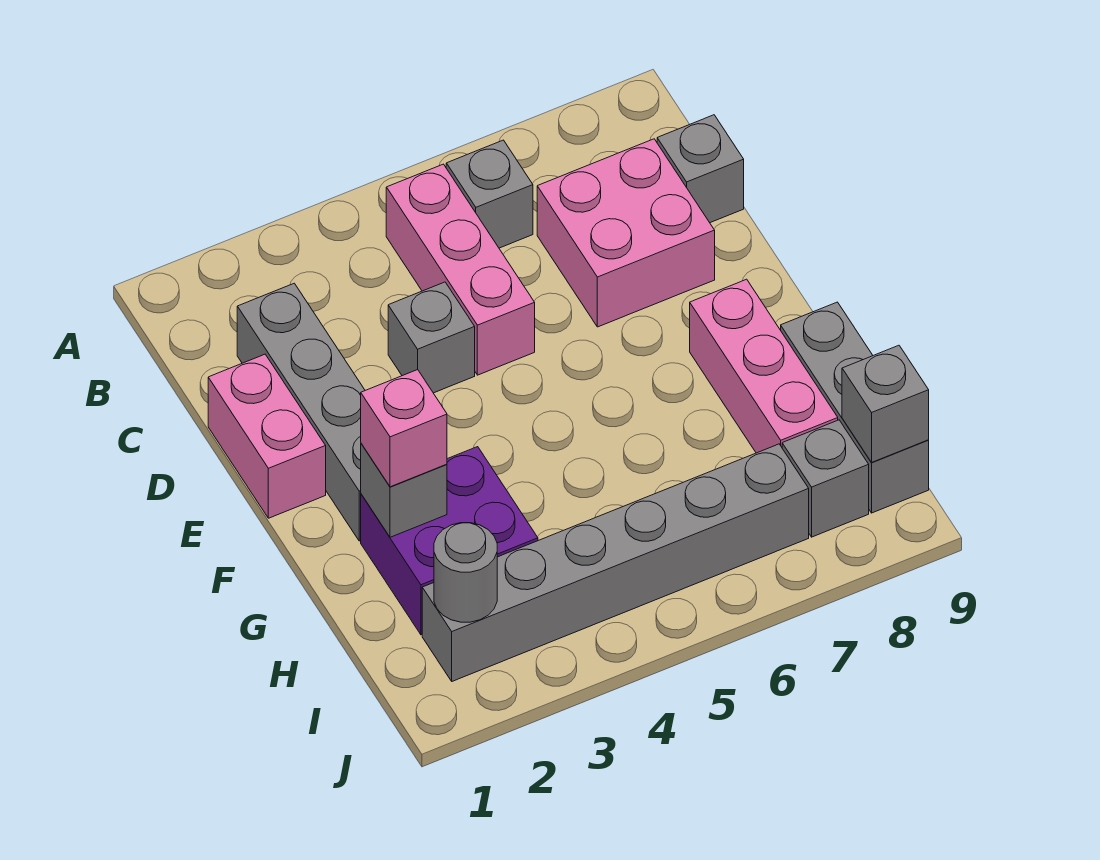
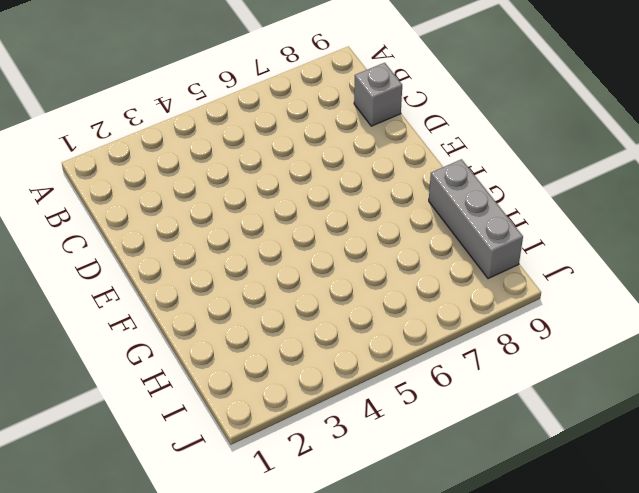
none -> pink brick B5:D5 level 1
none -> grey brick B6 level 1
none -> grey brick C2:F2 level 1

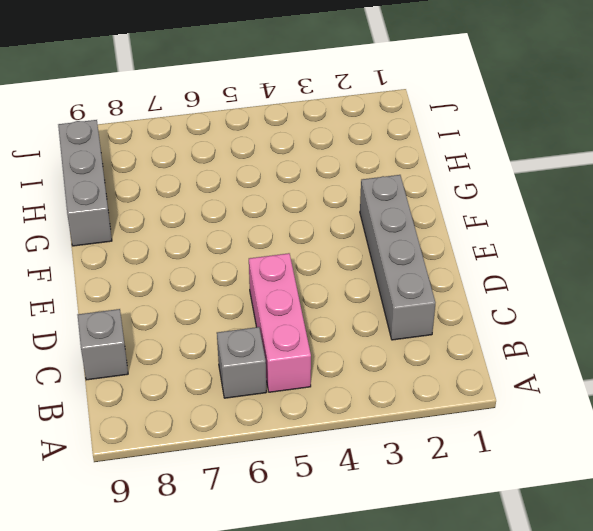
none -> pink brick C7:D8 level 1
none -> pink brick D1:E1 level 1
none -> grey brick D4 level 1

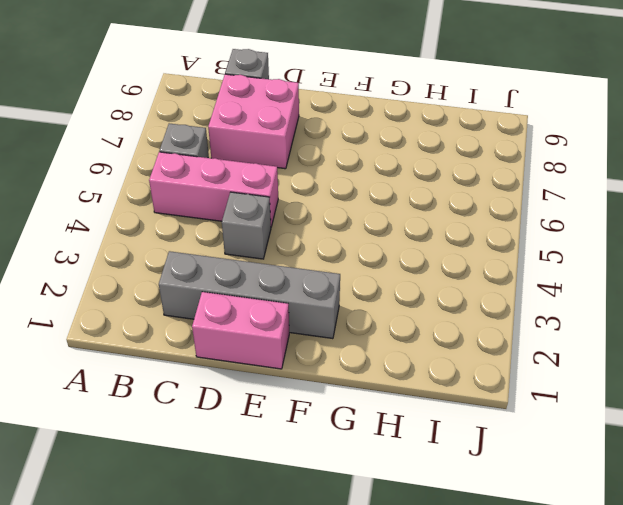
none -> pink brick F8:H8 level 1
none -> purple brick G2:H3 level 1
none -> grey brick G9:I9 level 1

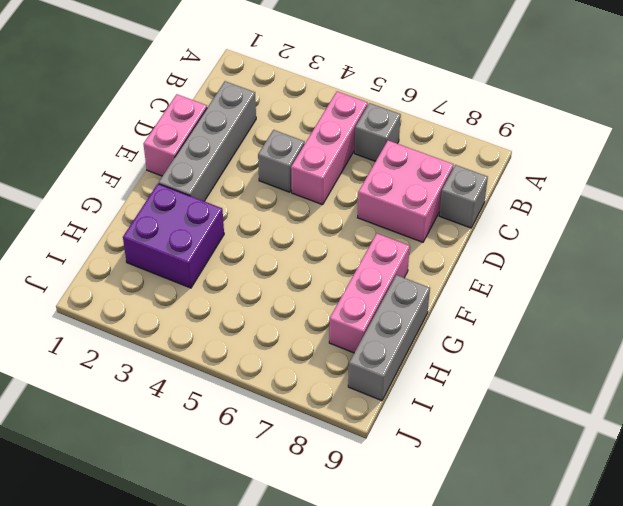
none -> grey brick I2:I7 level 1
none -> grey brick I8 level 1
none -> grey brick G2 level 2

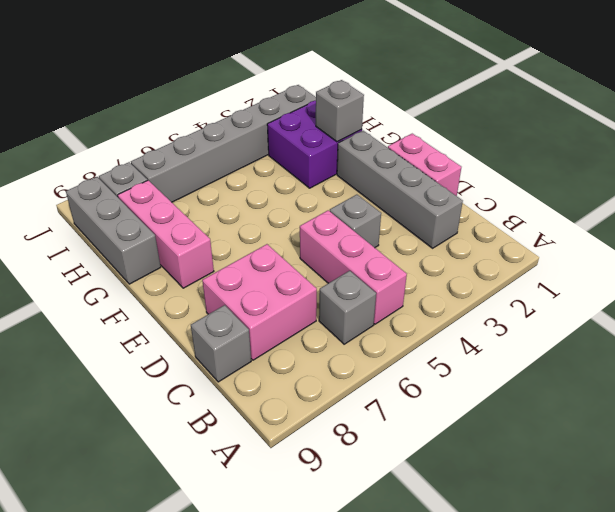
none -> grey round brick I2 level 2
none -> grey brick I9 level 2
none -> pink brick G2 level 3

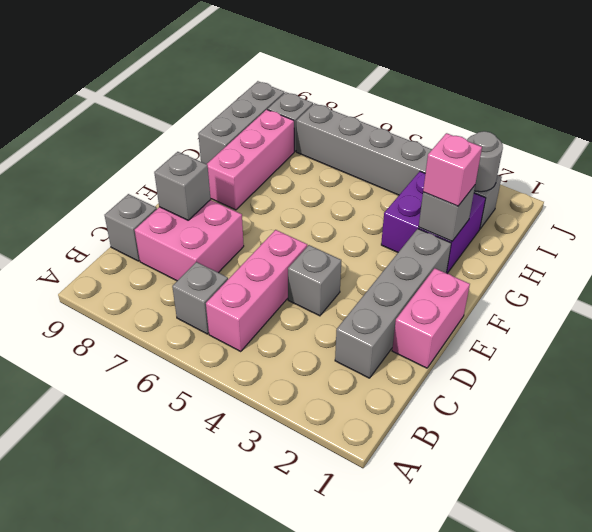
grey brick D8 level 2 -> grey brick I9 level 2

